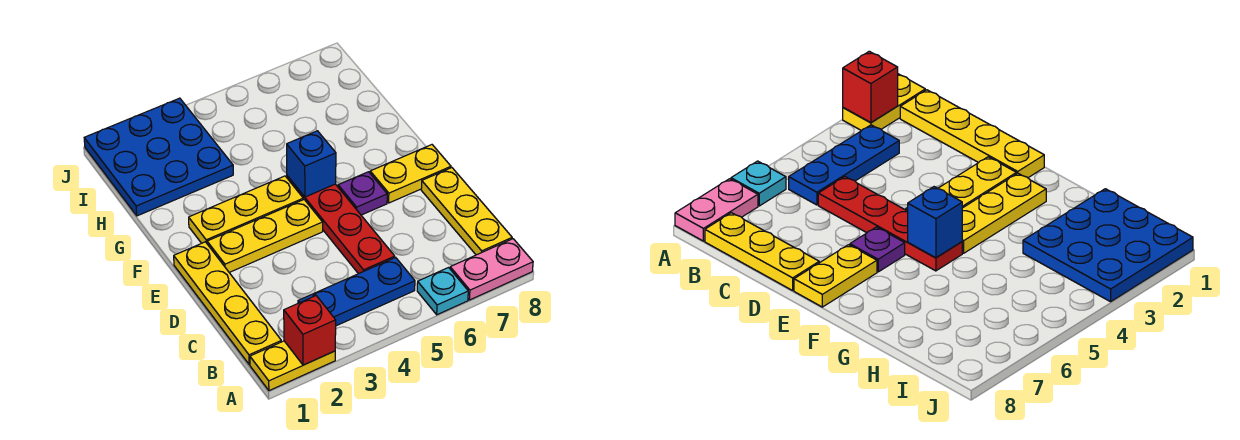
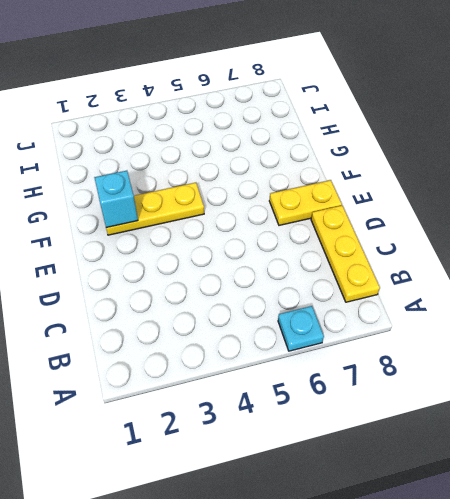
cyan brick F2 level 2 -> none
none -> yellow plate A1:A2 level 1
none -> pink plate A7:A8 level 1
none -> yellow plate B1:E1 level 1

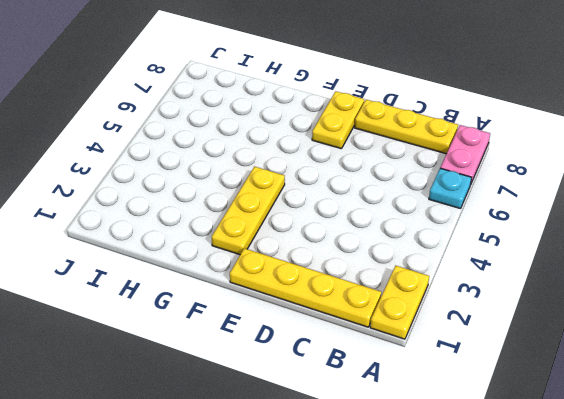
none -> blue plate B3:B5 level 1
none -> red plate C5:F5 level 1
none -> yellow plate E2:E4 level 1

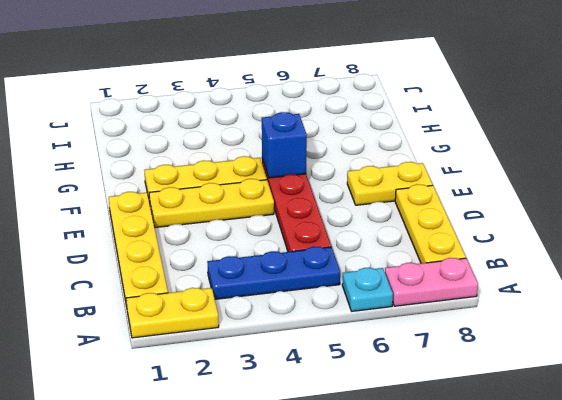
none -> purple plate E6 level 1
none -> blue plate H1:J3 level 1
none -> red brick A2 level 2

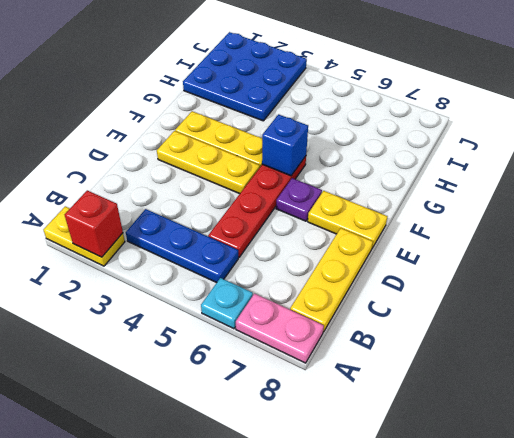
none -> yellow plate B1:E1 level 1

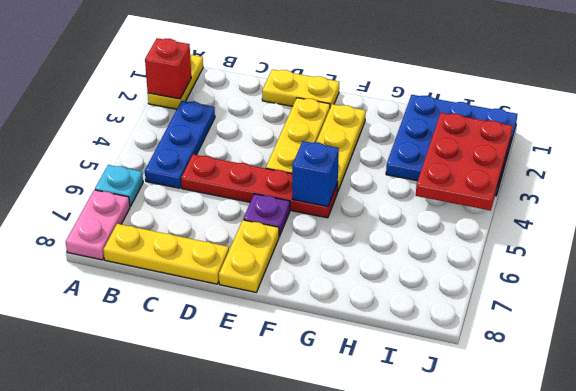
yellow plate D1:E1 level 1 -> yellow plate B1:E1 level 1
red plate I2:J4 level 2 -> none

